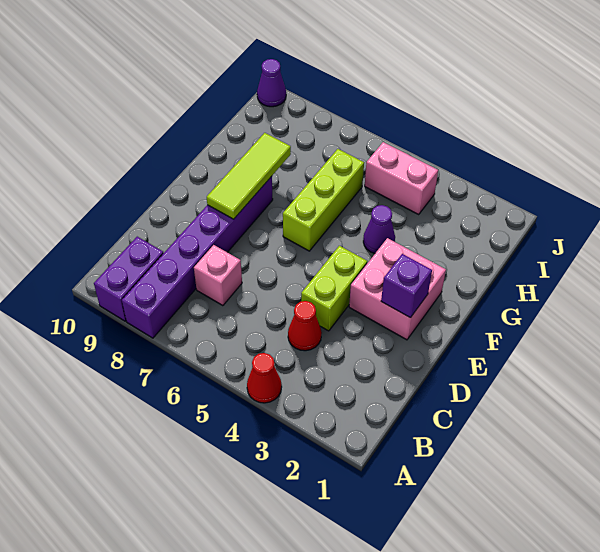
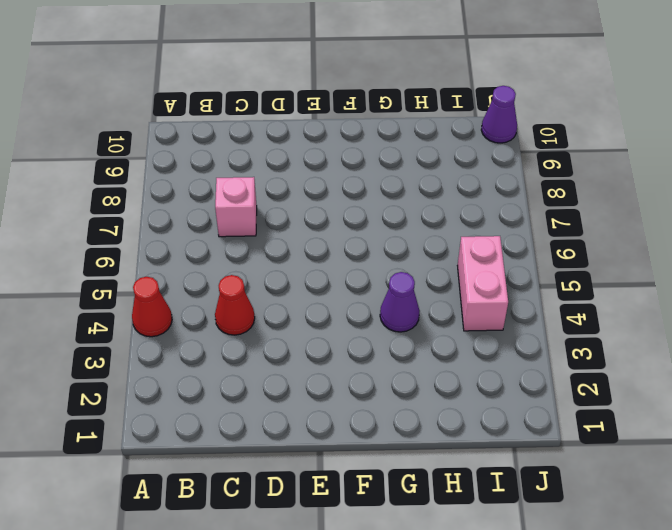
none -> purple brick A8:F8 level 1
none -> purple brick A9:B9 level 1
none -> lime brick D4:E4 level 1

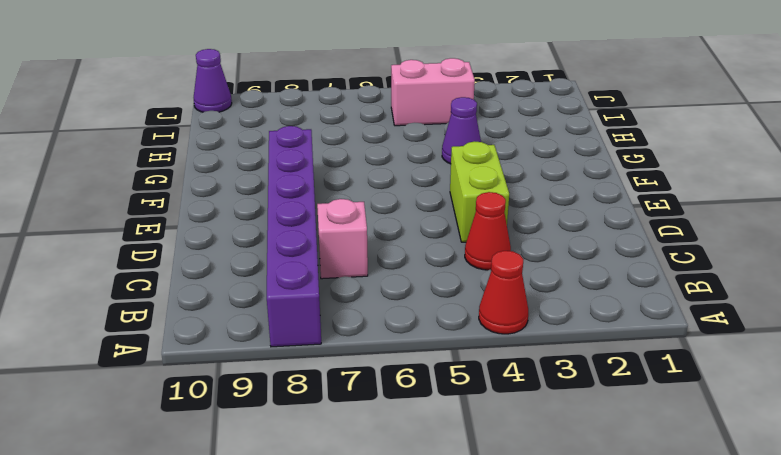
none -> purple brick A9:B9 level 1
none -> pink brick E2:F3 level 1
none -> lime brick F6:H6 level 1

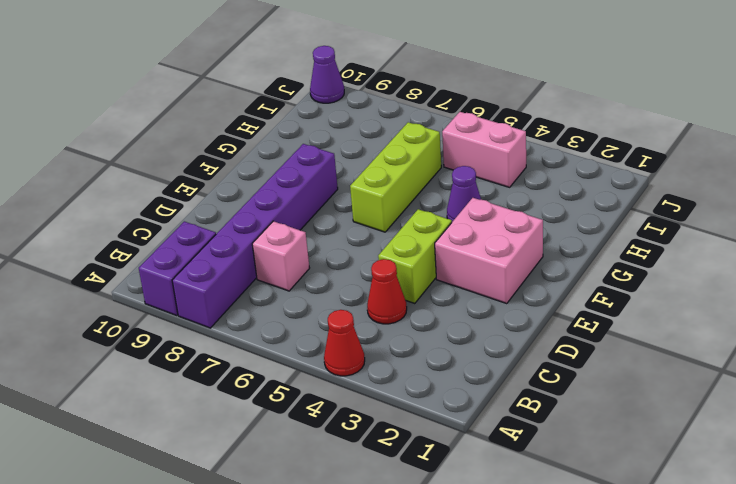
none -> purple brick E2 level 2
none -> lime tile E8:G8 level 2

